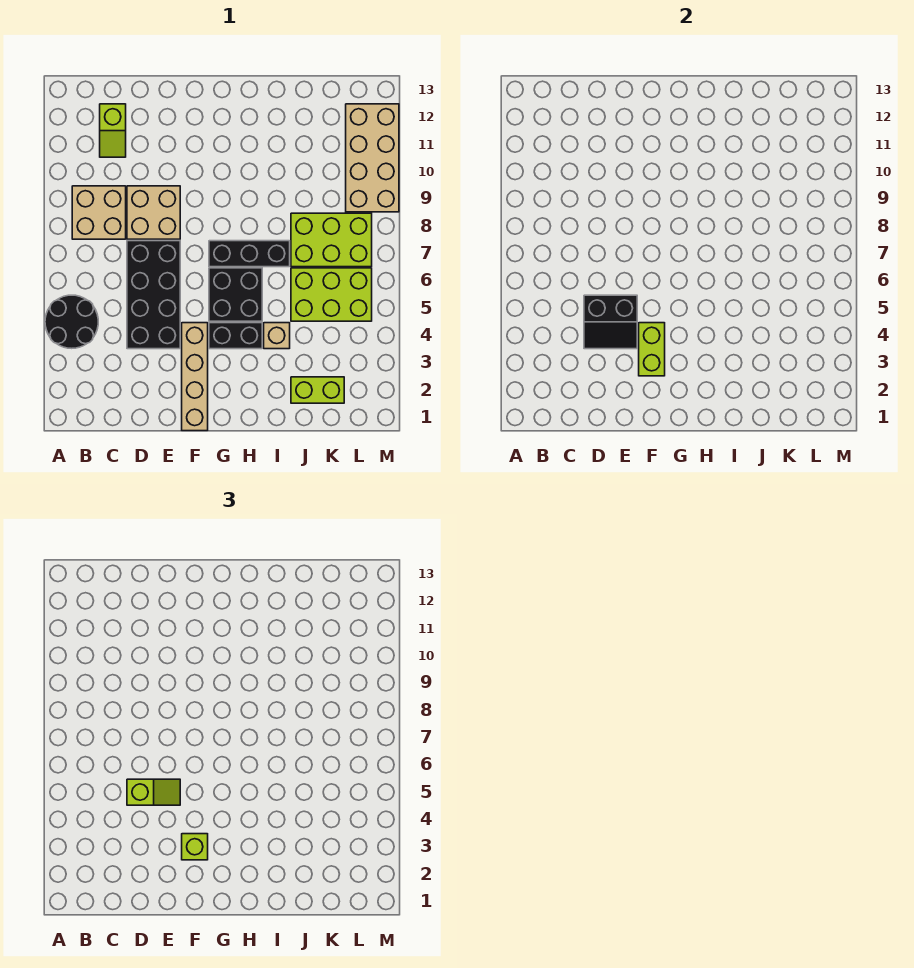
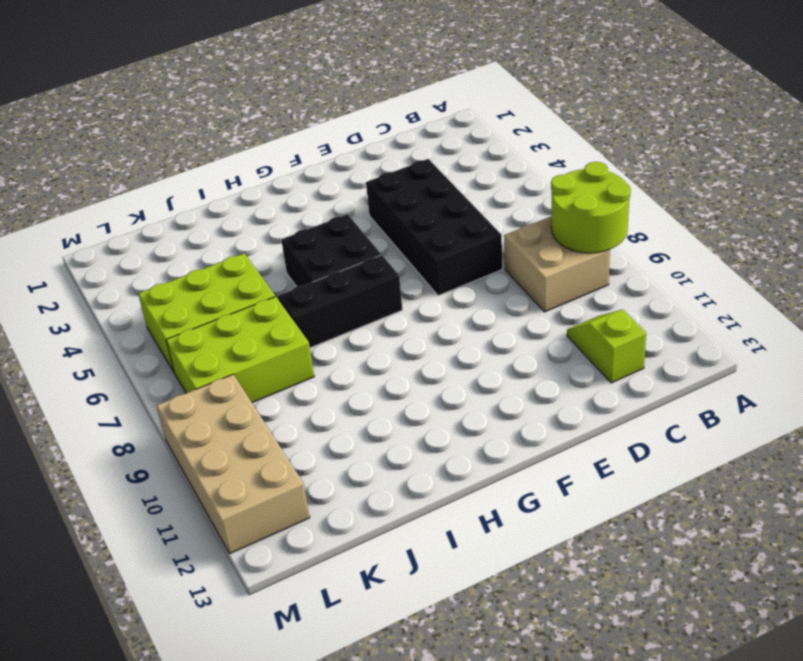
lime round brick A8:B9 level 2 -> none
none -> black round brick A4:B5 level 1
none -> tan brick D8:E9 level 1
none -> tan brick F1:F4 level 1

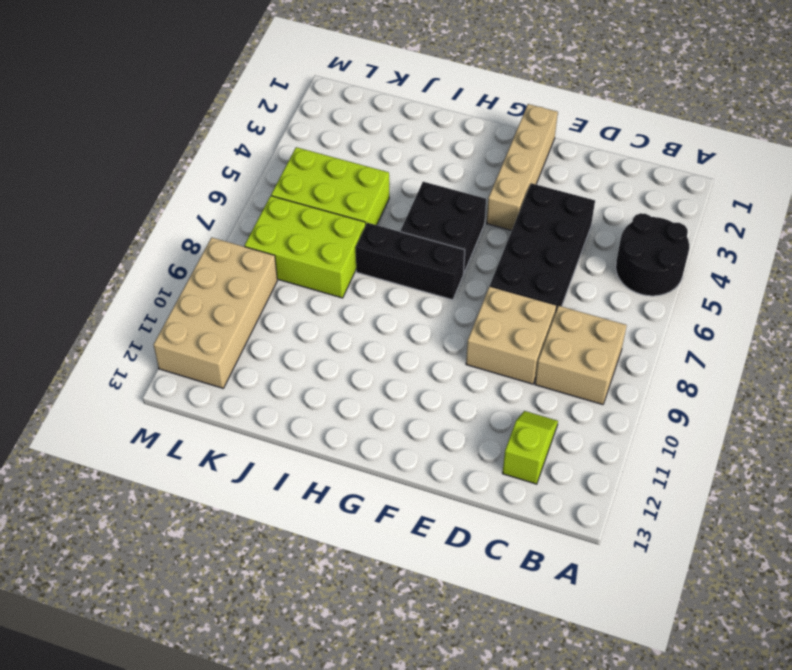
none -> black brick G4:H4 level 1
none -> tan brick I4 level 1
none -> lime brick J2:K2 level 1

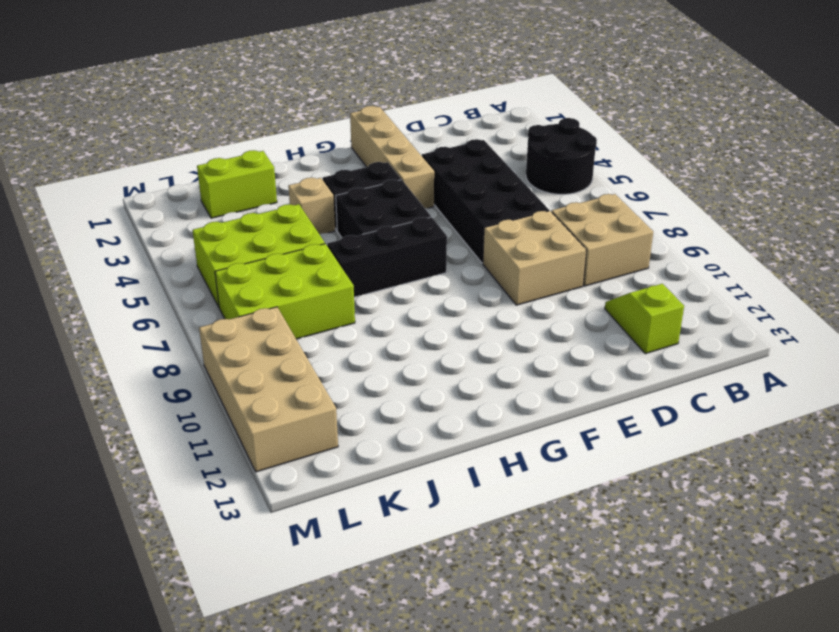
none -> black slope D4:E5 level 2 top 5
none -> lime brick F3:F4 level 2
none -> lime slope D5:E5 level 3 top D

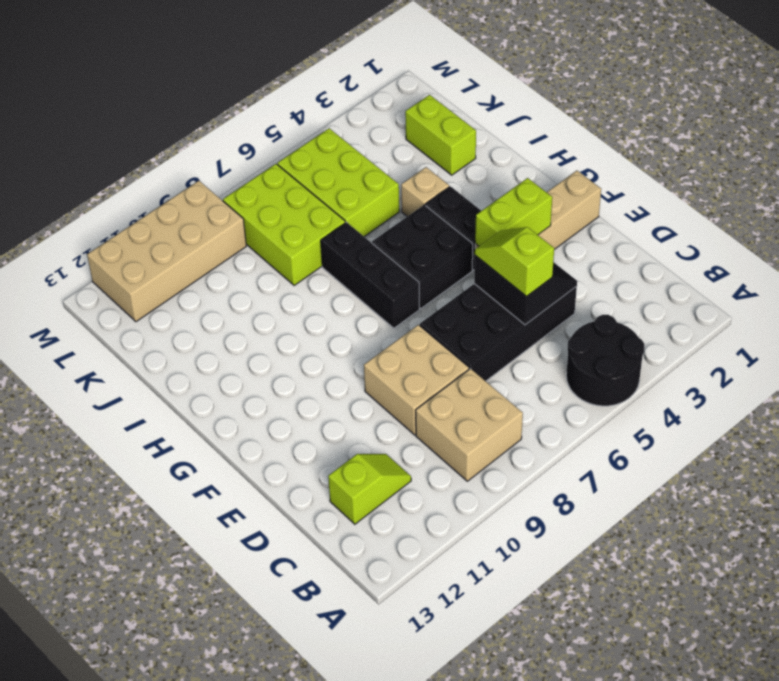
none -> lime brick F3 level 3

